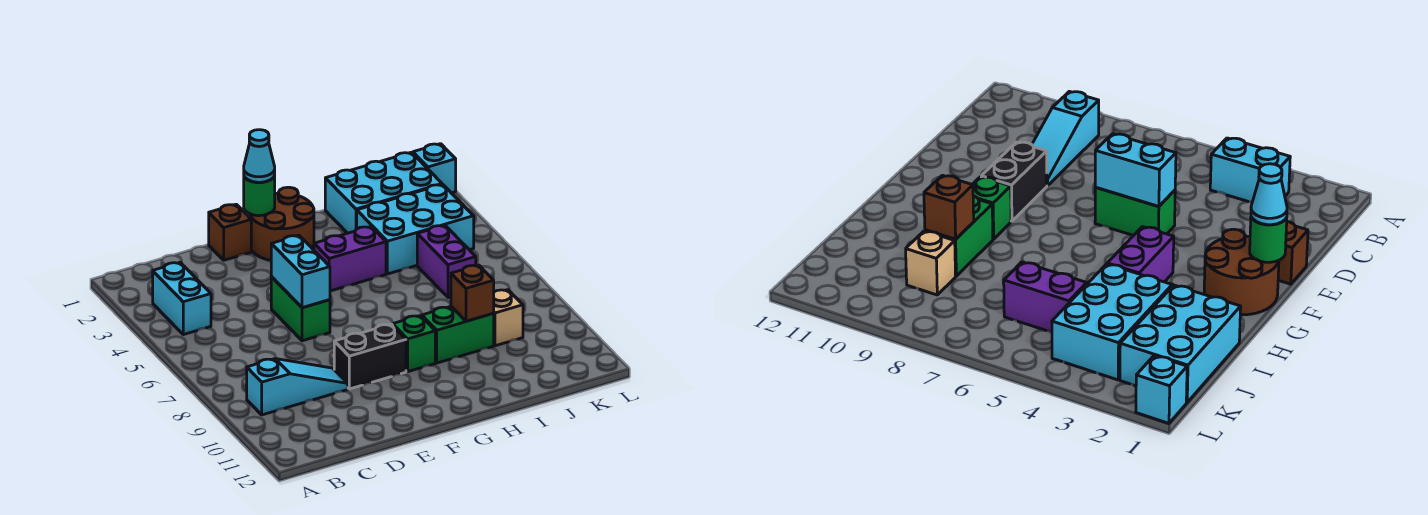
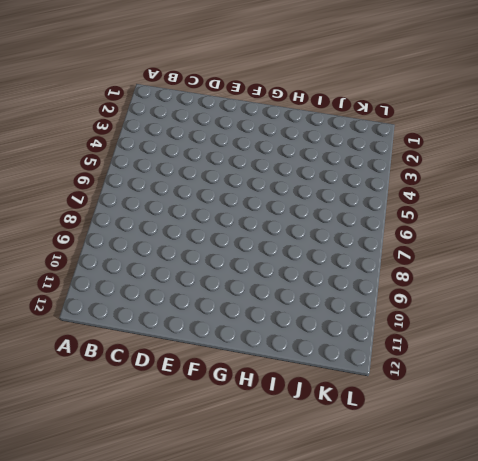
none -> cyan brick B3:B4 level 1
none -> cyan slope B9:D9 level 1 top B
none -> brown brick E1 level 1

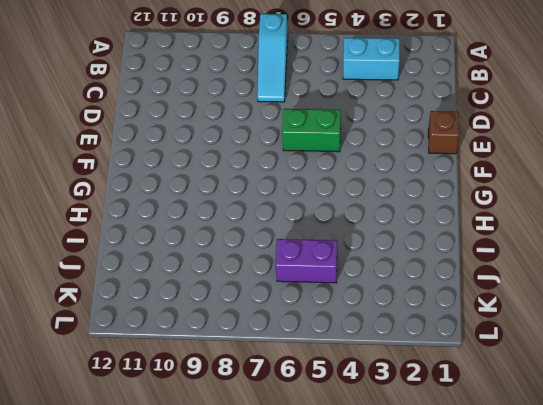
cyan slope A7:C7 level 1 top A -> cyan slope B9:D9 level 1 top B
none -> black brick E9:F9 level 1
none -> brown round brick F1:G2 level 1
none -> purple brick G4:H4 level 1

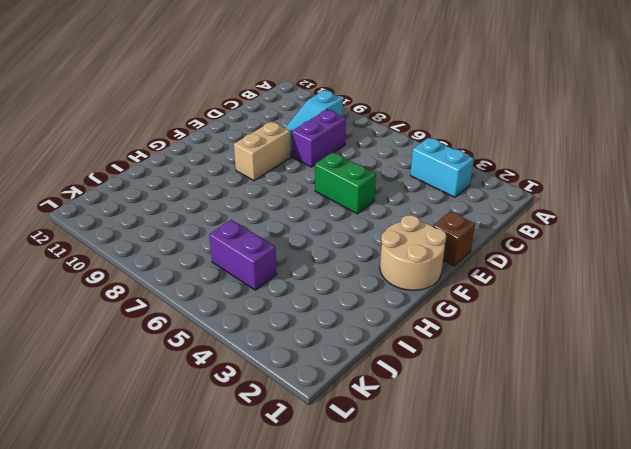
purple brick C8:D8 level 1 -> purple brick G4:H4 level 1
tan brick E9:F9 level 1 -> black brick E9:F9 level 1
tan round brick F1:G2 level 1 -> brown round brick F1:G2 level 1
none -> green brick G9 level 1
none -> green brick H9:I9 level 1
none -> cyan brick I1:K2 level 1

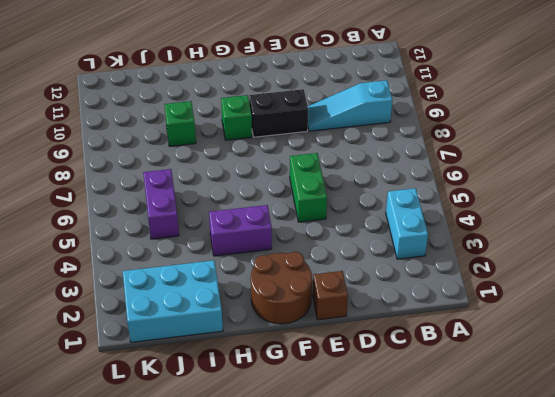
green brick I9 level 1 -> green brick H9:I9 level 1
none -> cyan brick I3:K4 level 1
none -> tan brick J9 level 1
none -> cyan brick L1 level 1

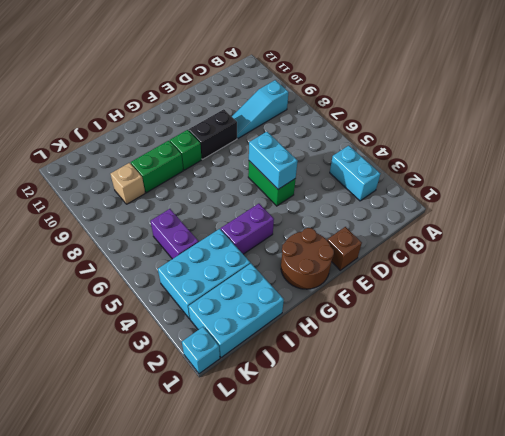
none -> green round brick F1 level 2
none -> brown brick I9 level 2
none -> cyan cone F1 level 3

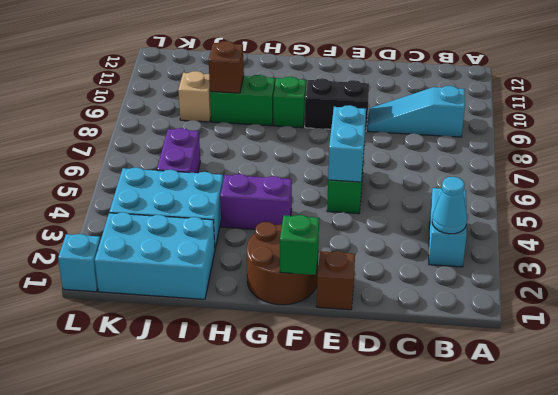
cyan cone B3 level 2 -> cyan cone F1 level 3
green brick F1 level 2 -> green round brick F1 level 2

